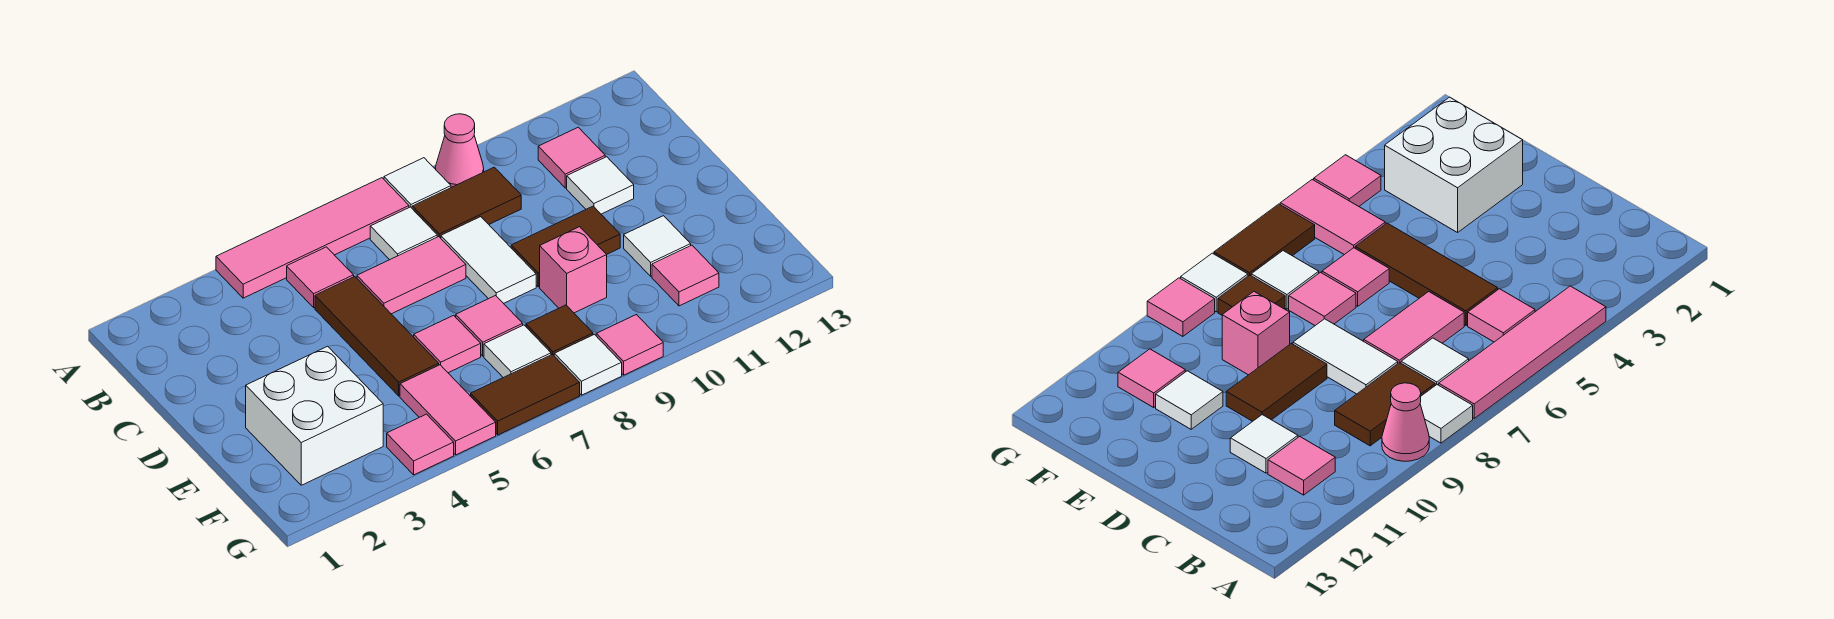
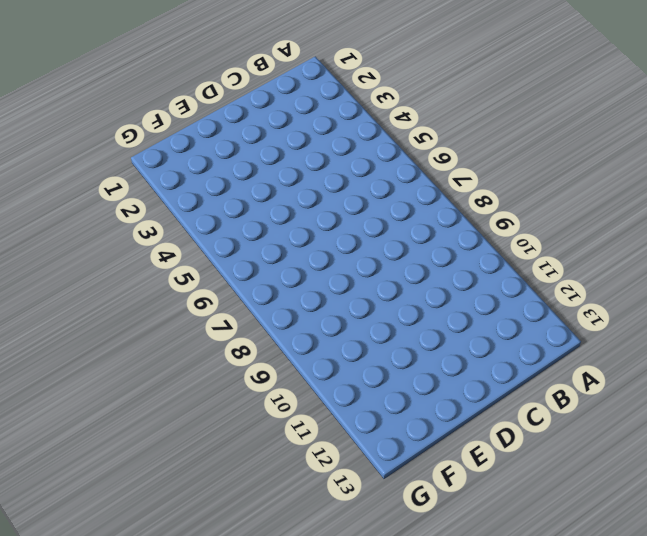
none -> pink tile A4:A7 level 1
none -> white tile A8 level 1
none -> pink cone A9 level 1

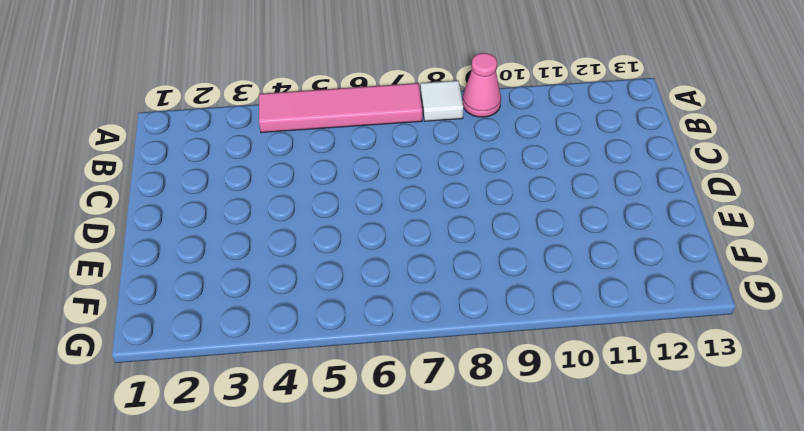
none -> pink tile B5 level 1
none -> white tile B7 level 1
none -> brown tile B8:B9 level 1

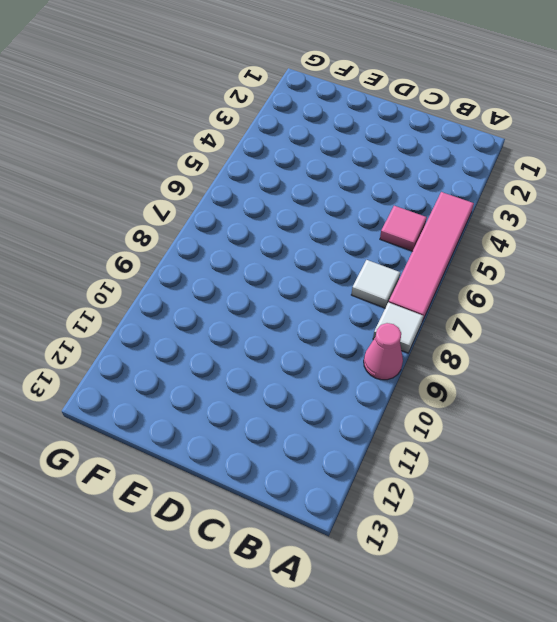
none -> brown tile B8:B9 level 1
none -> pink tile B11 level 1
none -> brown tile C5:E5 level 1

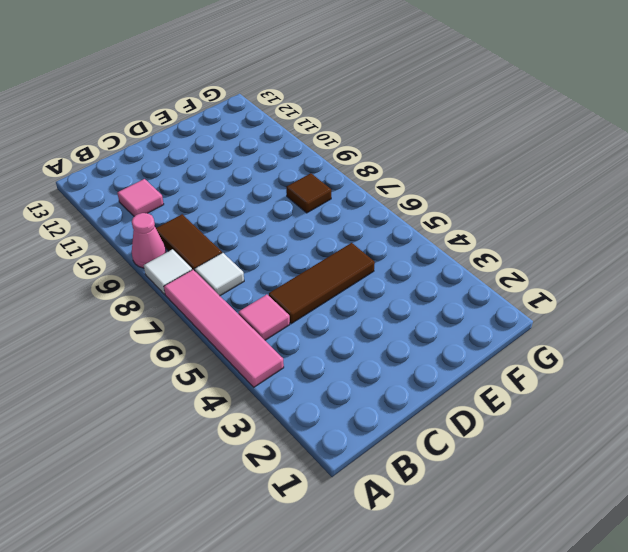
none -> pink tile C6:C7 level 1
none -> white tile C8:D8 level 1
none -> white tile C11 level 1

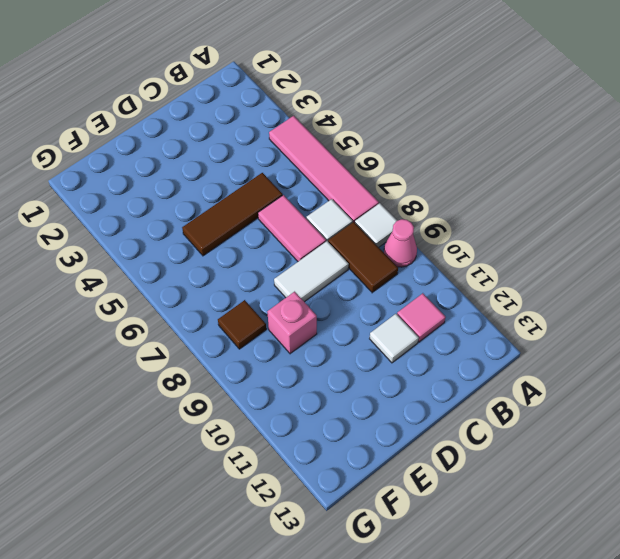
none -> pink tile B5 level 1
none -> brown tile D9:D10 level 1
none -> white brick E2:F3 level 1

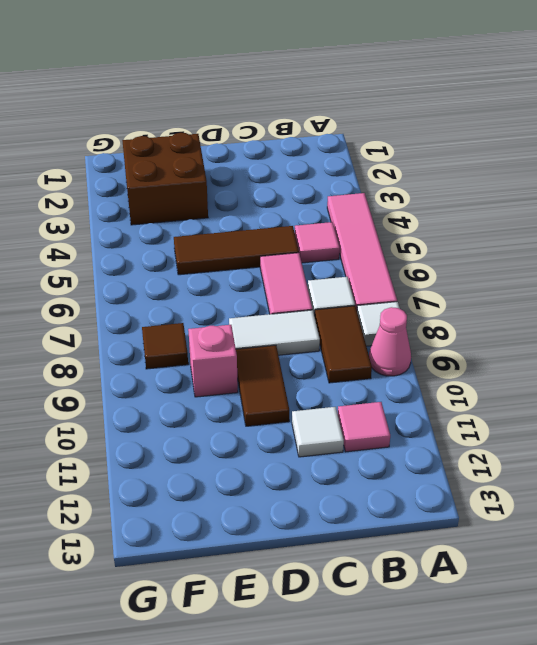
brown brick E2:F3 level 1 -> white brick E2:F3 level 1
none -> pink tile E6 level 1
none -> pink tile E7 level 1
none -> white tile E11 level 1

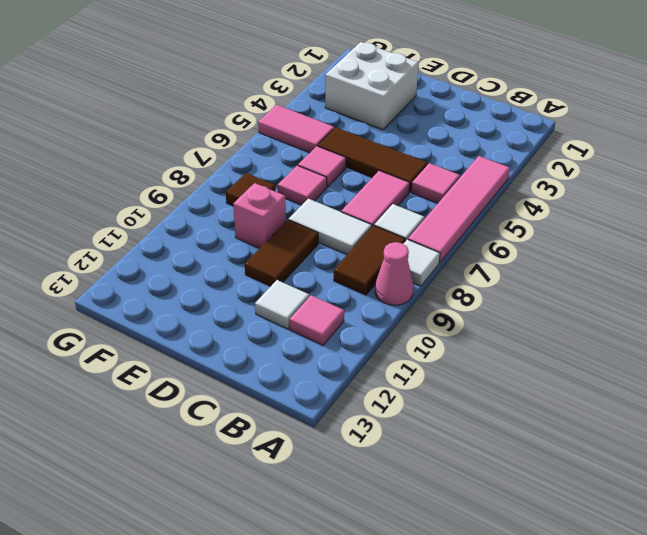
none -> white tile E11 level 1
none -> white tile F7 level 1
none -> pink tile F11 level 1

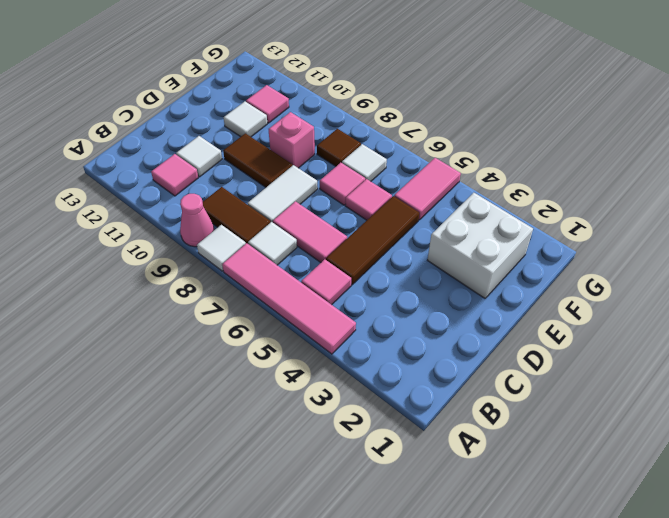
none -> pink tile G4 level 1
none -> brown tile G6:G7 level 1
none -> white tile G8 level 1

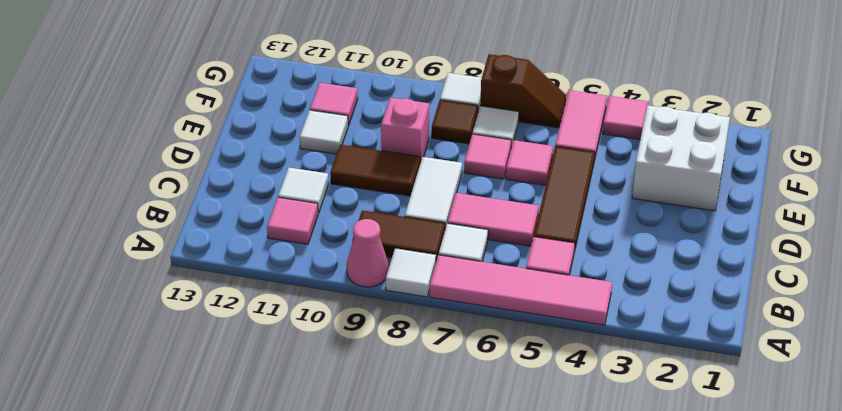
brown slope G6:G7 level 1 top 7 -> brown tile G6:G7 level 1
none -> pink tile G9 level 1

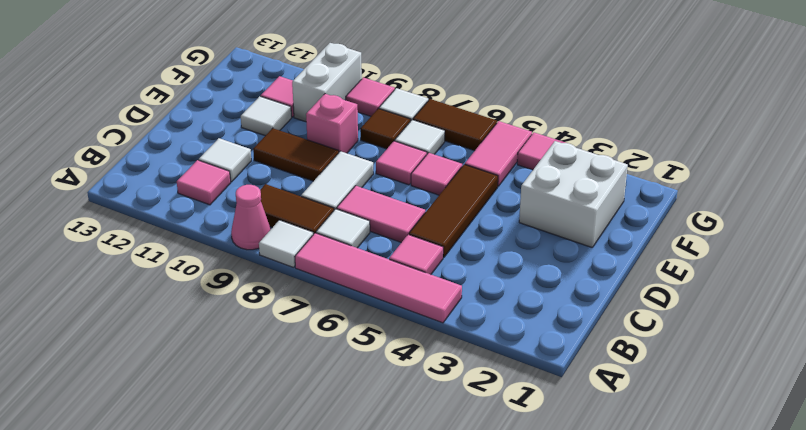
white brick F10:G10 level 1 -> none

